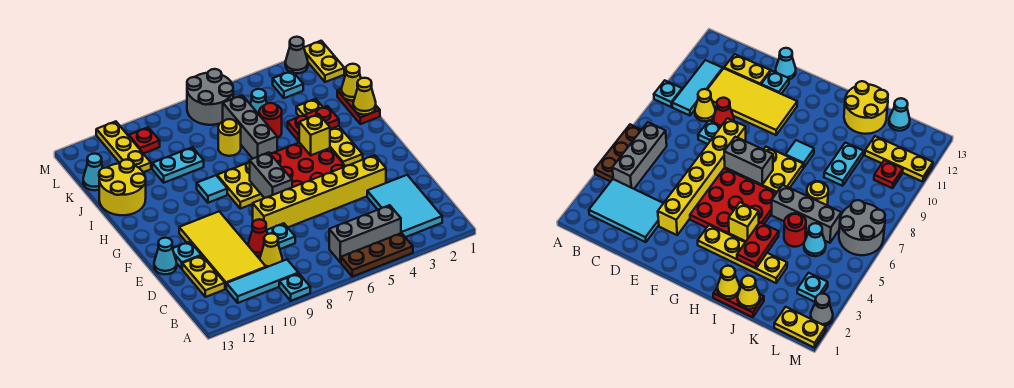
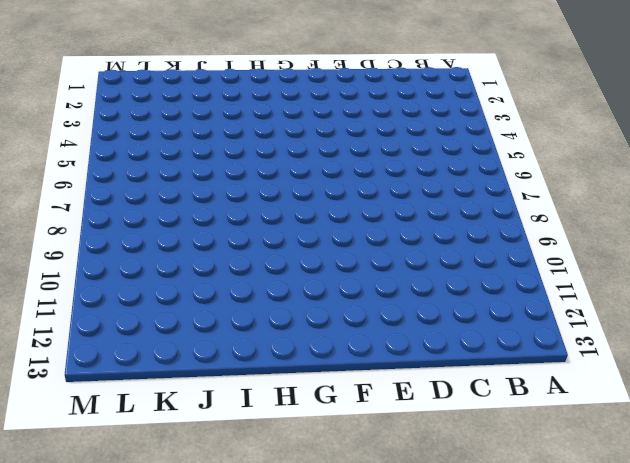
none -> brown plate A4:A6 level 1
none -> cyan plate A9 level 1
none -> cyan tile B2:D3 level 1
none -> grey brick B4:B6 level 1

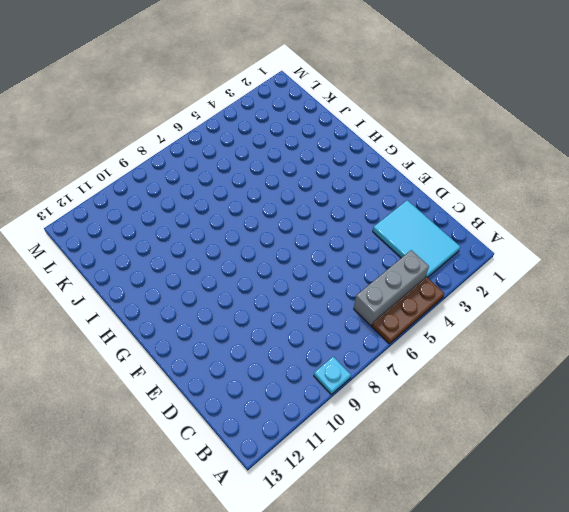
none -> cyan tile B9:B11 level 1
none -> yellow cone C9 level 1
none -> yellow tile C10:F11 level 1
none -> yellow plate C12:D12 level 1

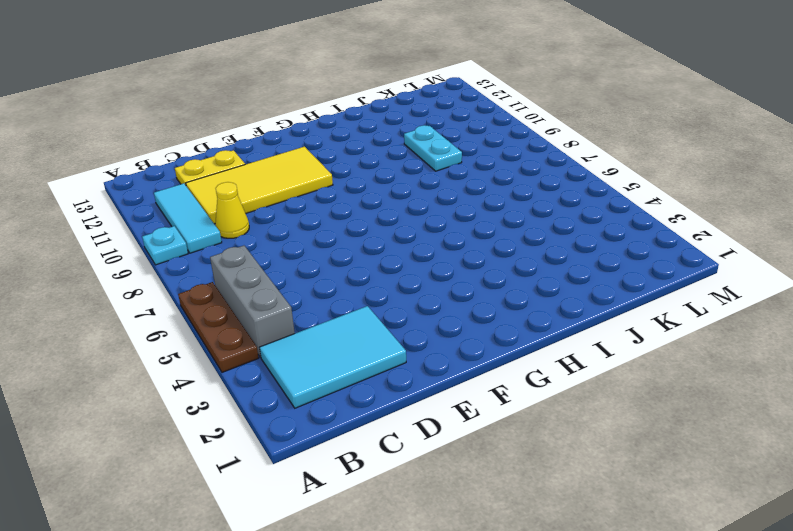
none -> cyan plate D8 level 1
none -> red cone D9 level 1
none -> yellow brick E3:E8 level 1
none -> cyan plate E12 level 1

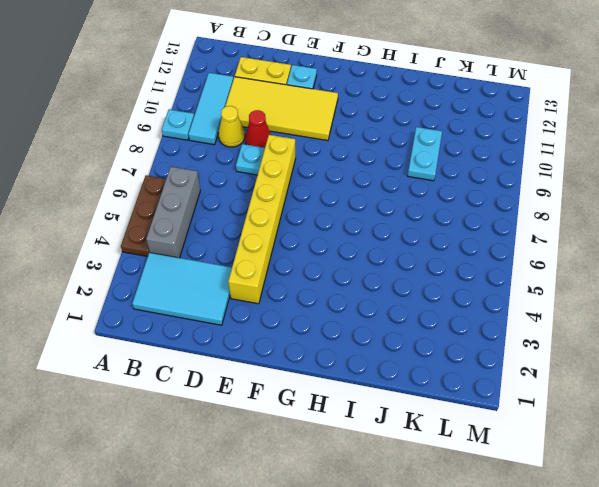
none -> cyan cone E13 level 1
none -> red plate F4:H6 level 1
none -> yellow plate G3:J3 level 1
none -> yellow plate G7:H8 level 1

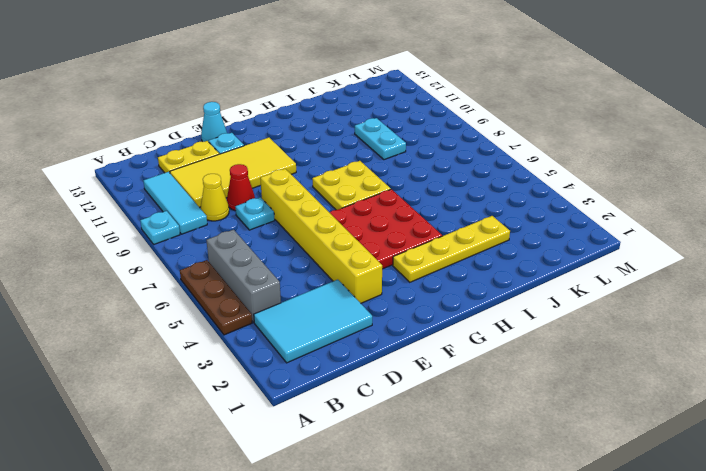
none -> cyan tile H9 level 1
none -> red plate I1:J1 level 1
none -> grey brick I6:K6 level 1
none -> yellow round brick I12:J13 level 1

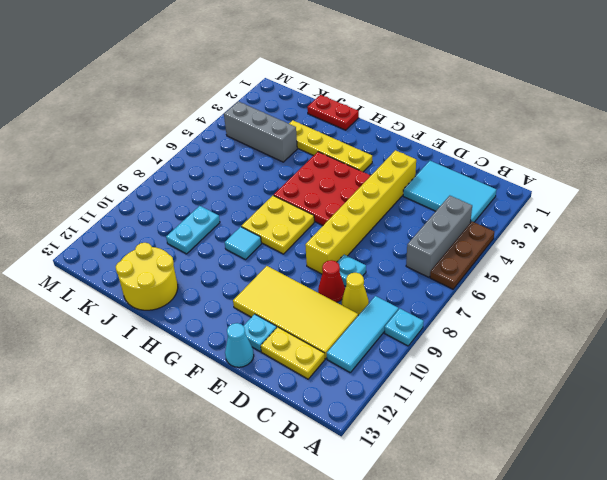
grey brick J4:L4 level 1 -> grey brick I6:K6 level 1
none -> red round brick J5 level 1
none -> yellow round brick J7 level 1
none -> cyan cone K5 level 1
none -> yellow plate K11:M11 level 1

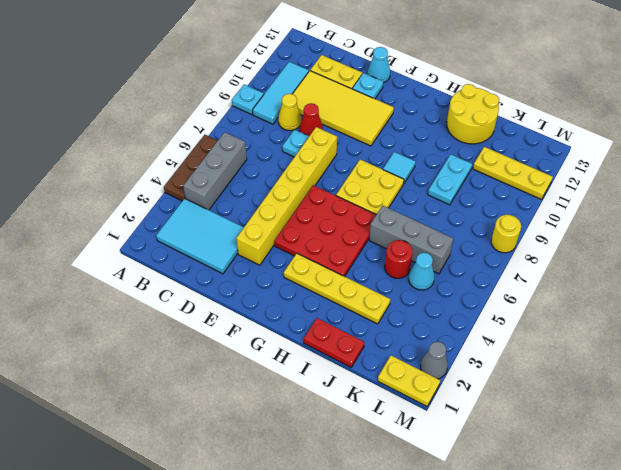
yellow round brick M8 level 1 -> yellow round brick J7 level 1
none -> cyan cone K13 level 1
none -> cyan plate L3 level 1
none -> grey round brick L6:M7 level 1
none -> red plate L10 level 1

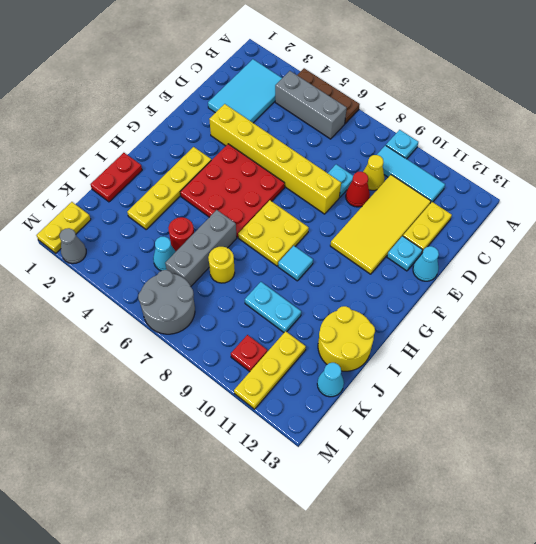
none -> cyan plate L3 level 1
none -> grey brick F7:G7 level 2
none -> yellow brick H4 level 2
none -> yellow cone I1 level 2

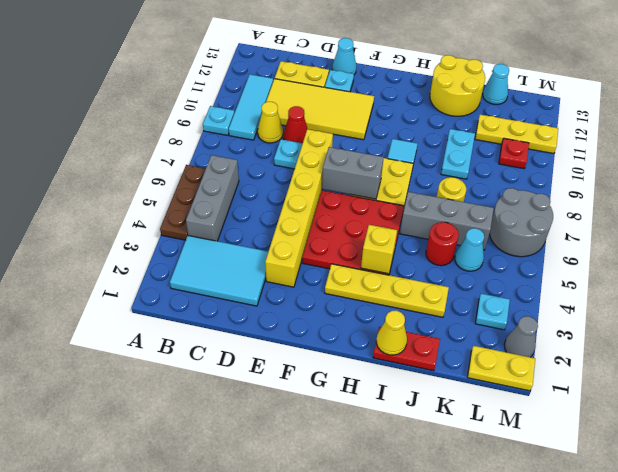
none -> red plate I3:I4 level 2
none -> yellow cone J1 level 2

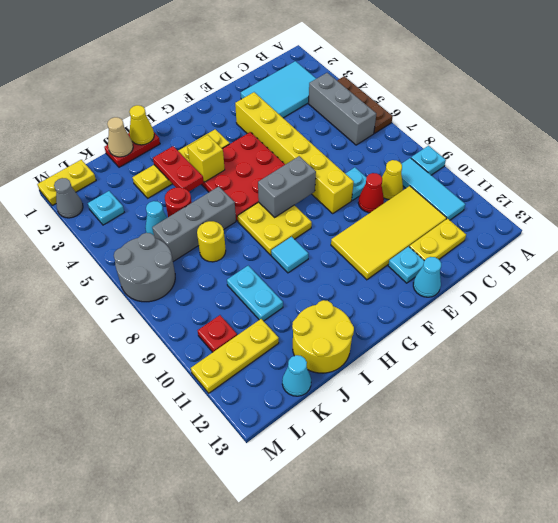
tan cone J1 level 2 -> yellow cone J1 level 2

